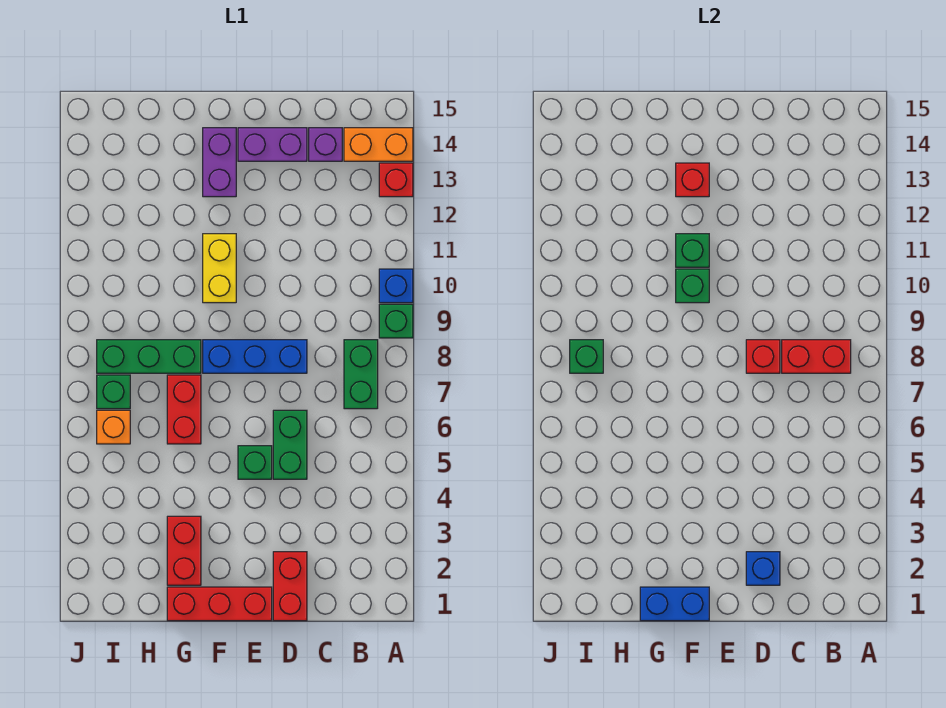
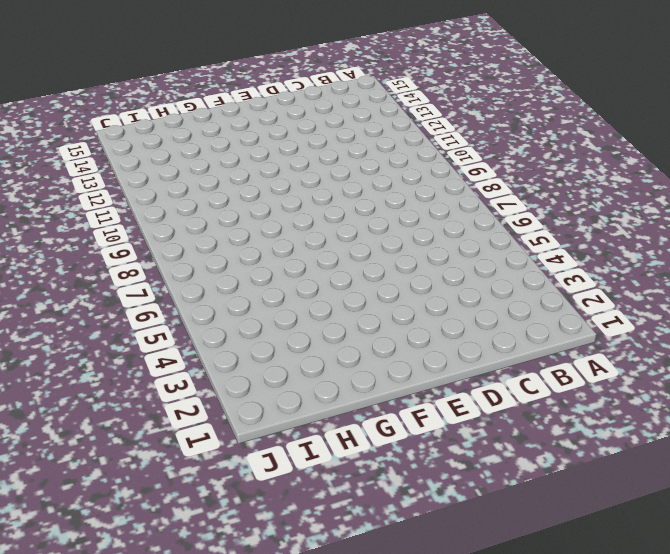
none -> green brick A9 level 1
none -> blue brick A10 level 1
none -> red brick A13 level 1

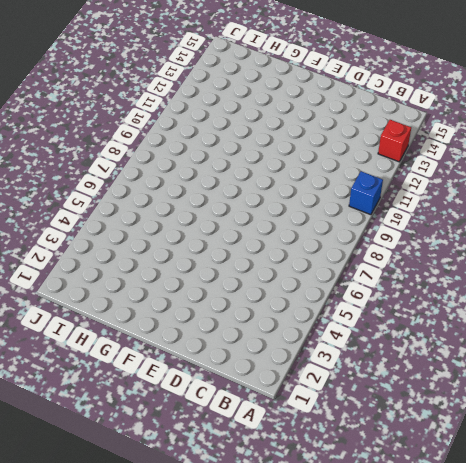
none -> green brick A9 level 1
none -> orange brick A14:B14 level 1
none -> green brick B7:B8 level 1

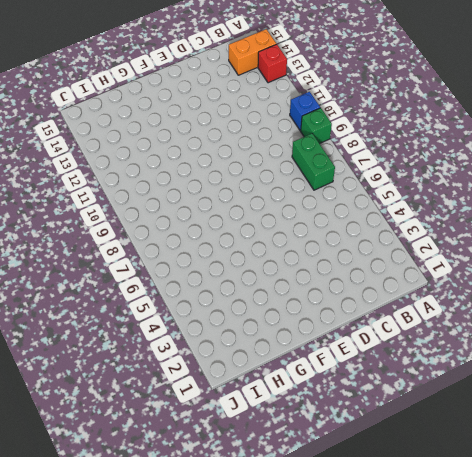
none -> purple brick C14 level 1
none -> red brick D1:D2 level 1
none -> green brick D5:D6 level 1

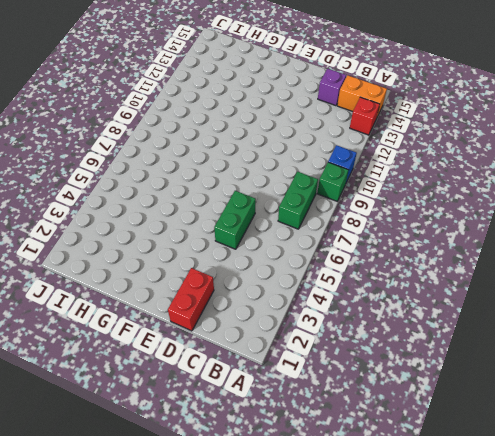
none -> blue brick D8:F8 level 1
none -> purple brick D14:E14 level 1
none -> red brick E1:G1 level 1

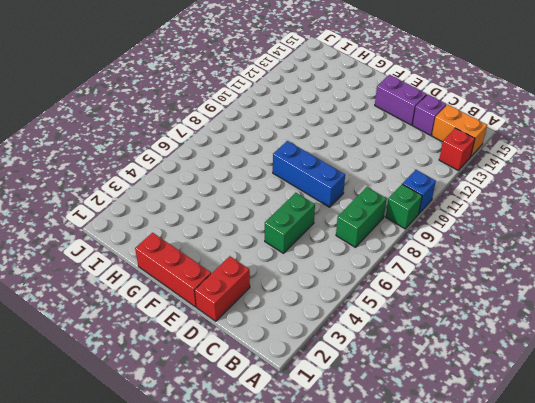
none -> green brick E5 level 1
none -> yellow brick F10:F11 level 1
none -> purple brick F13:F14 level 1

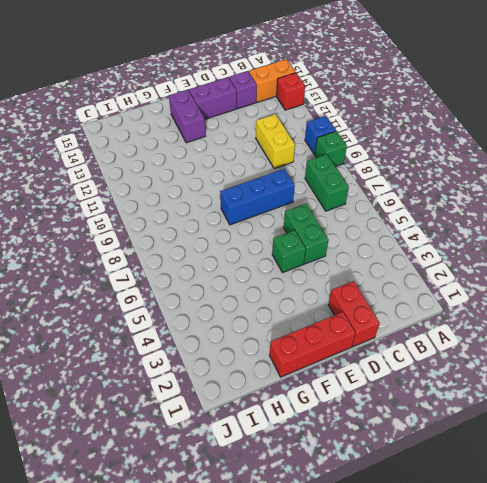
yellow brick C10:C11 level 1 -> yellow brick F10:F11 level 1
none -> red brick G2:G3 level 1
none -> red brick G6:G7 level 1
none -> green brick G8:I8 level 1

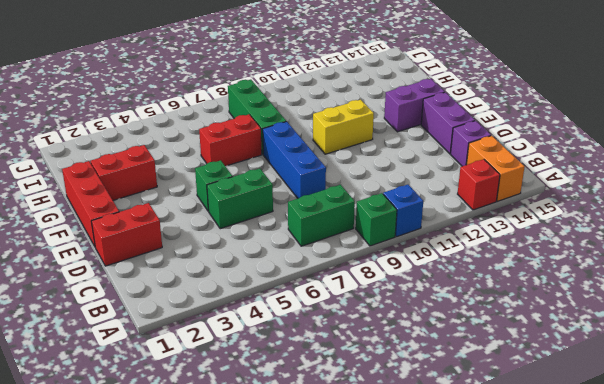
none -> orange brick I6 level 1
none -> green brick I7 level 1
none -> red brick B8:C8 level 2

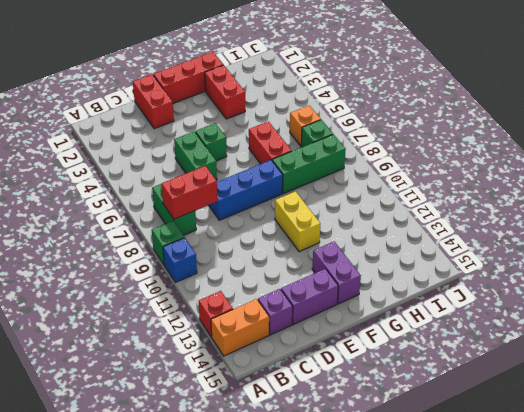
none -> blue brick D2 level 2
none -> red brick D8 level 2
none -> blue brick F1:G1 level 2

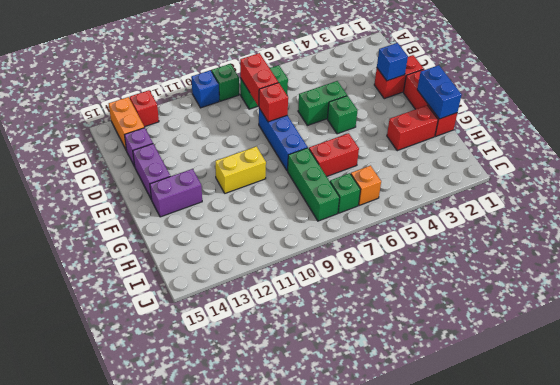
none -> green brick F10 level 2
none -> green brick F11 level 2
none -> red brick F13 level 2

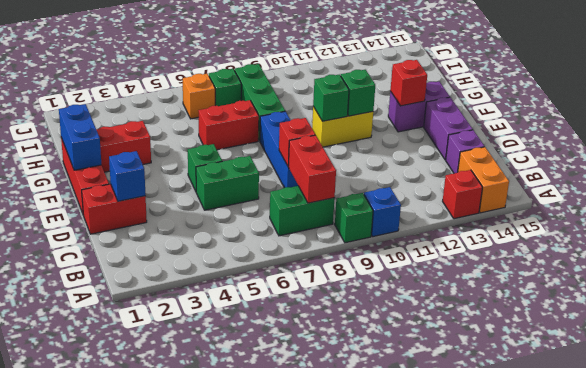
none -> green brick I8 level 2

